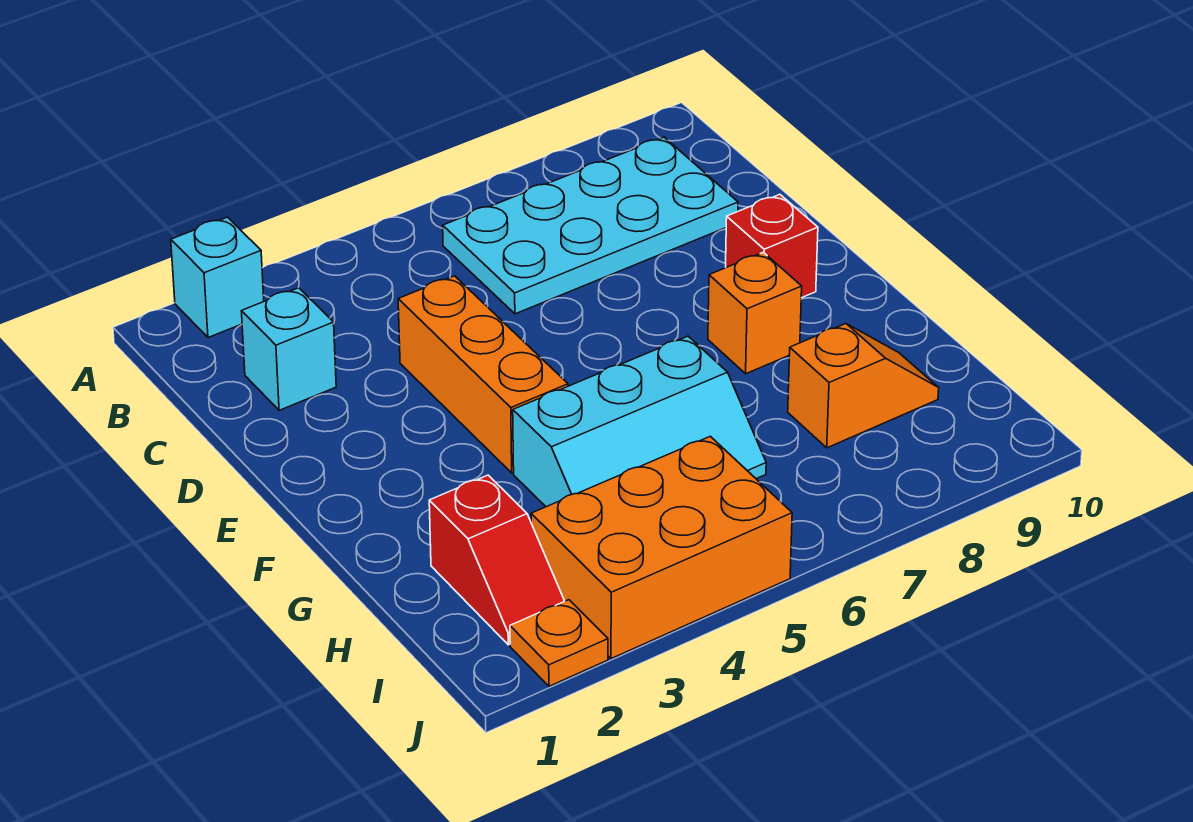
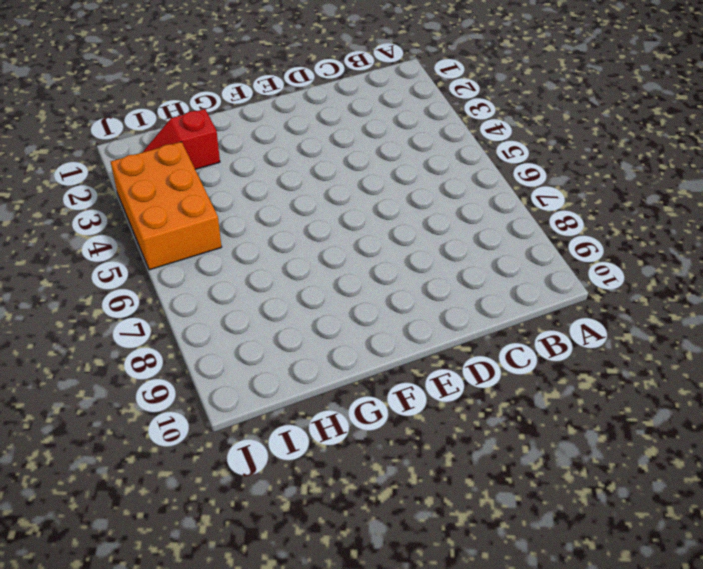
none -> cyan brick A2 level 1
none -> cyan plate B6:C9 level 1

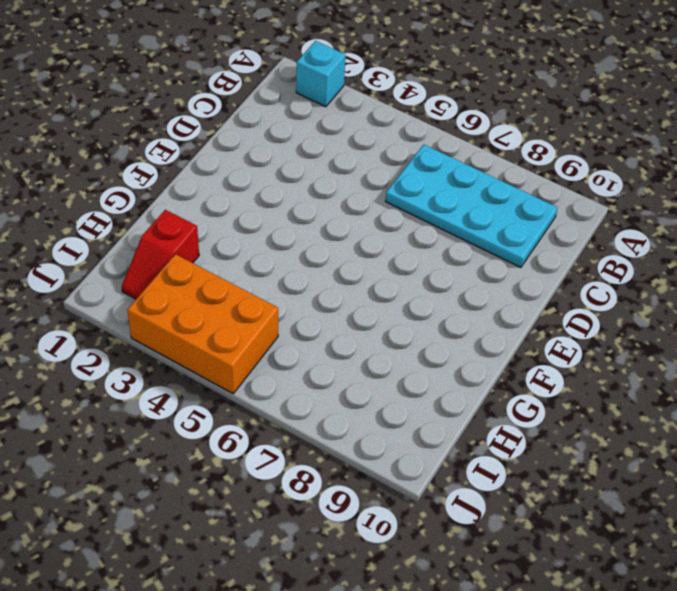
none -> cyan brick C2 level 1
none -> orange brick D4:F4 level 1

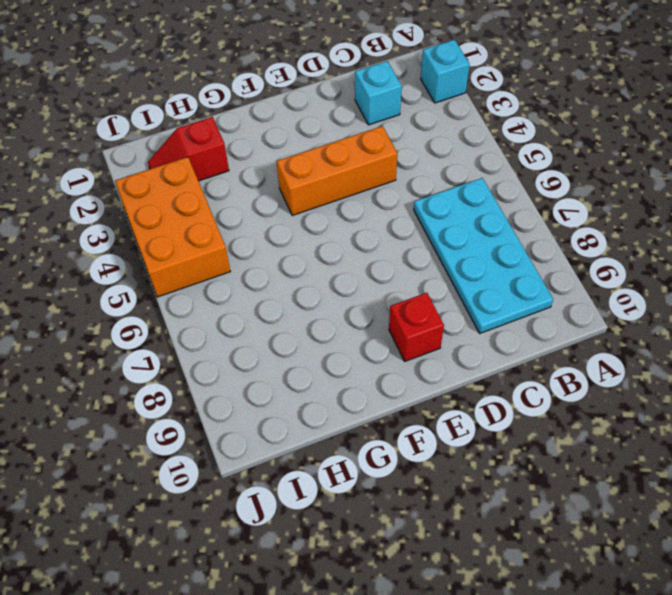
none -> orange brick F8 level 1
none -> cyan slope G4:H6 level 1 top G

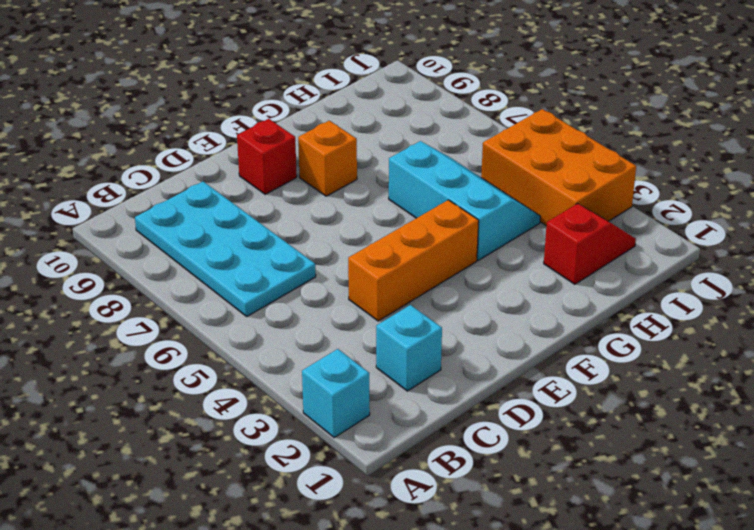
none -> orange slope H8:H9 level 1 top 8
none -> orange plate J2 level 1

